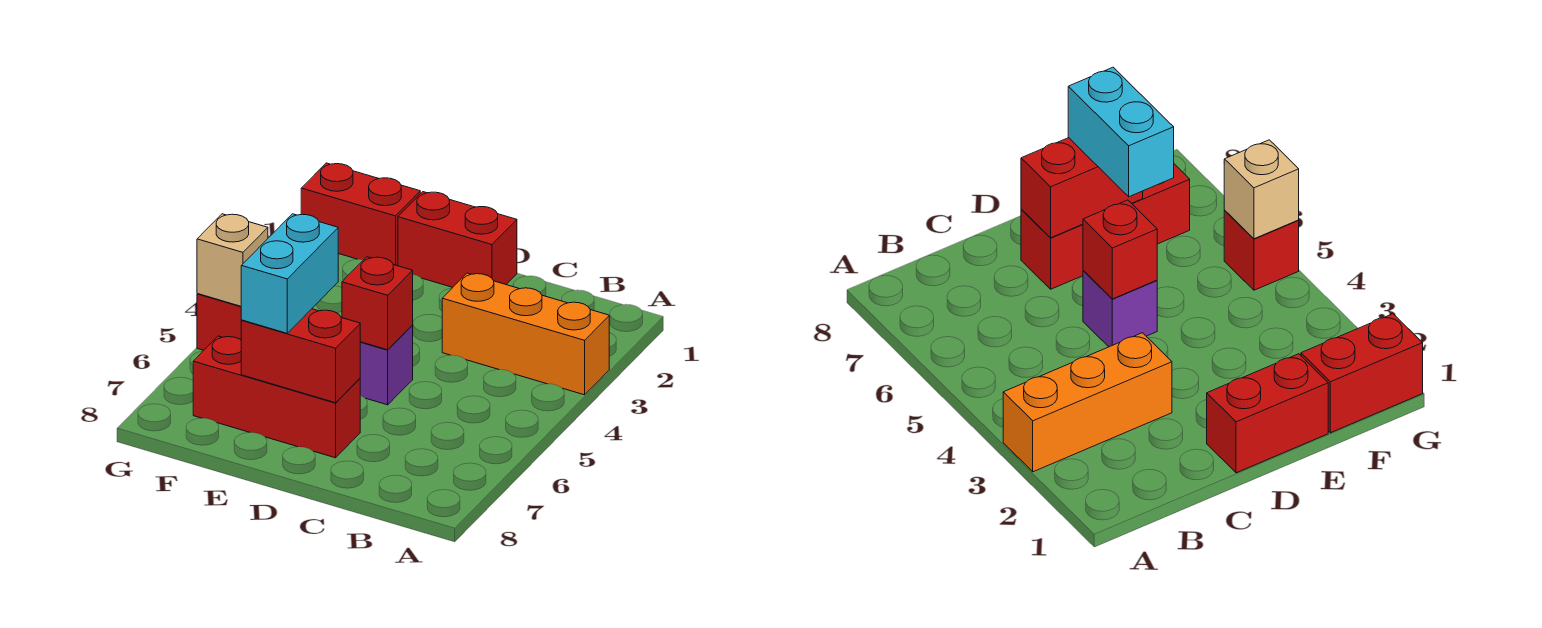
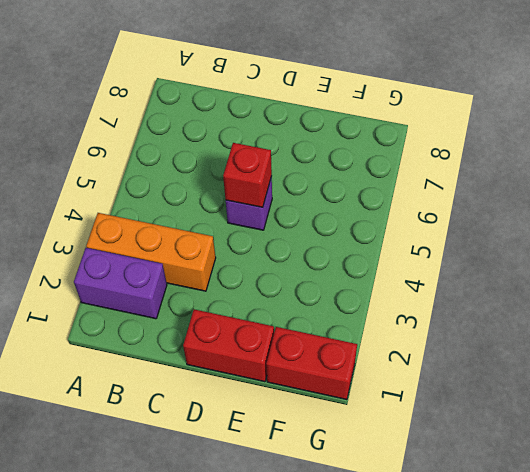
purple brick A2:B2 level 1 -> none
none -> red brick D7:F7 level 1
none -> red brick G5 level 1

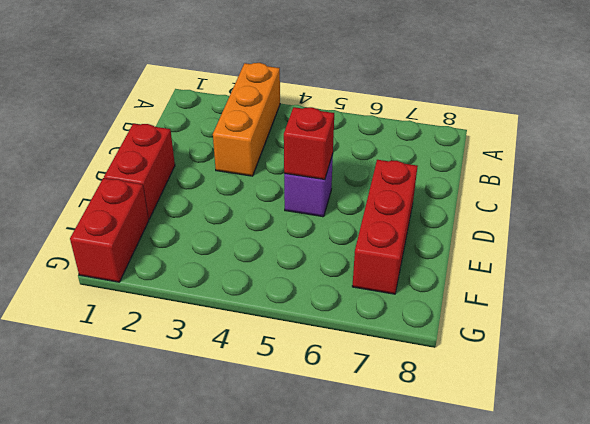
none -> red brick G5 level 1
none -> red brick D7:E7 level 2

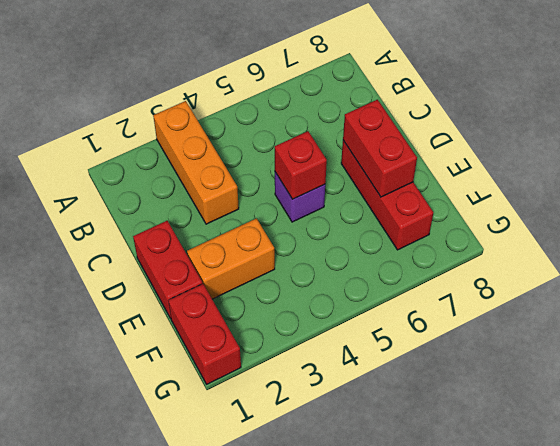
orange brick E2:E3 level 1 -> none
none -> red brick G5 level 1
none -> tan brick G5 level 2

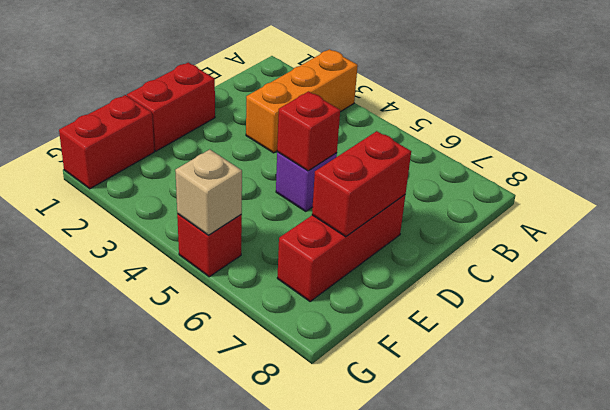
none -> cyan brick E6:E7 level 3

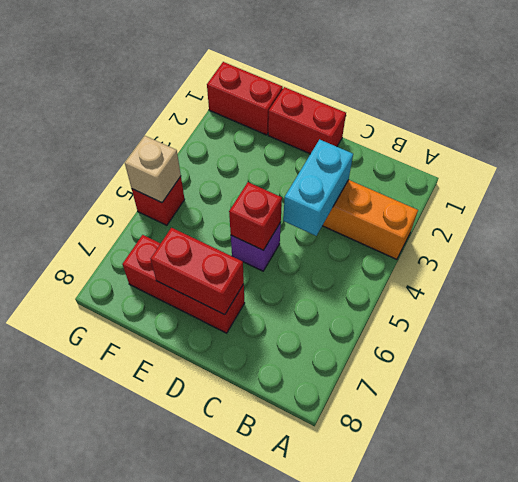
cyan brick C3:C4 level 2 -> cyan brick E6:E7 level 3

